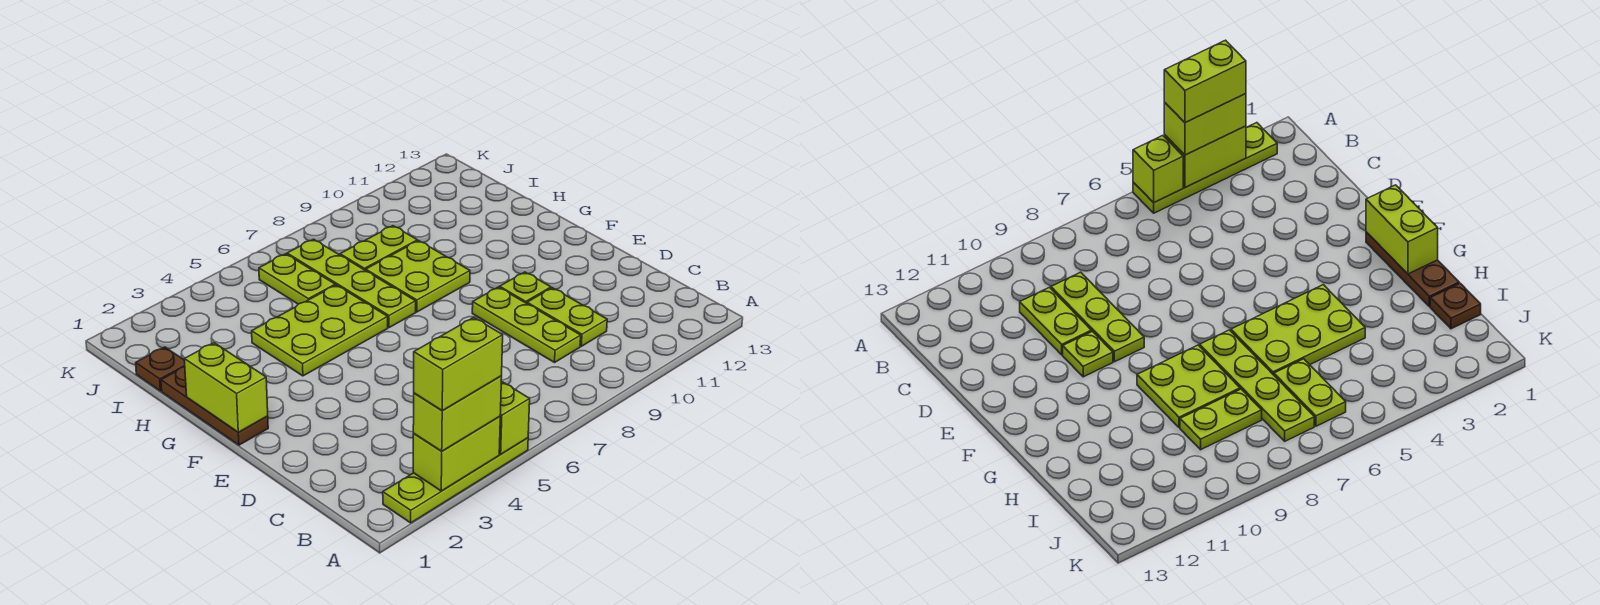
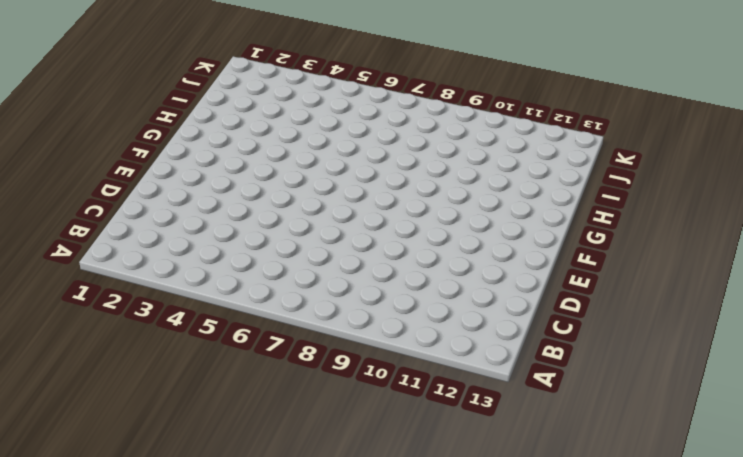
none -> lime plate A2:A5 level 1
none -> lime plate C9:E9 level 1
none -> lime plate C10:D10 level 1

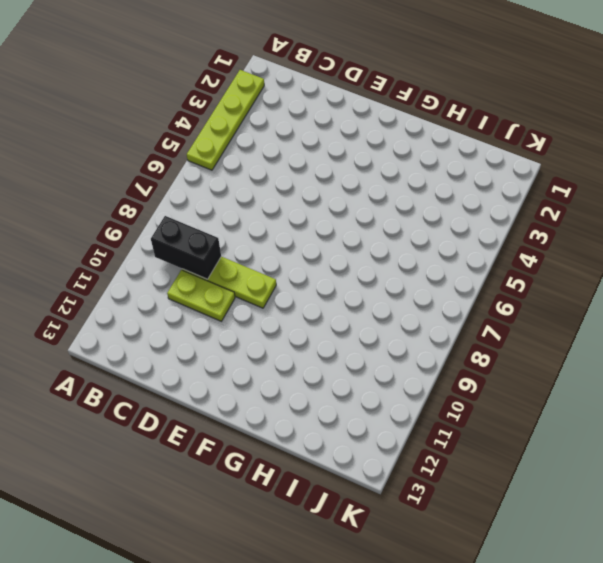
black brick B9:C9 level 2 -> none
none -> lime plate E10 level 1
none -> brown plate F1:H1 level 1
none -> lime plate G4:H6 level 1

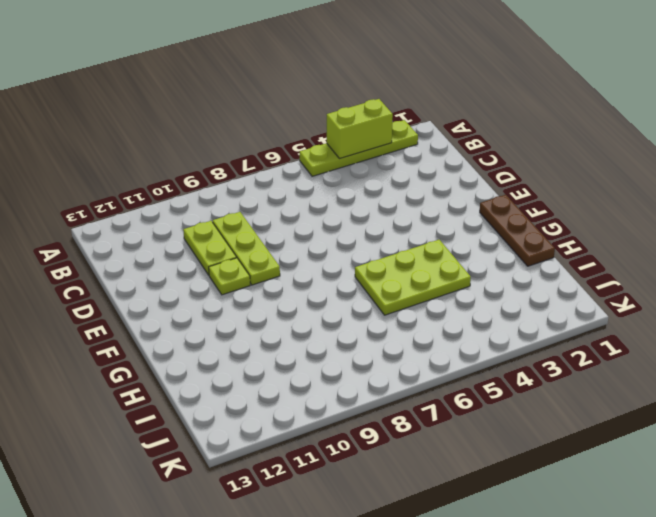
none -> lime plate G7:J7 level 1
none -> lime plate G8:H9 level 1
none -> brown plate I1 level 1

